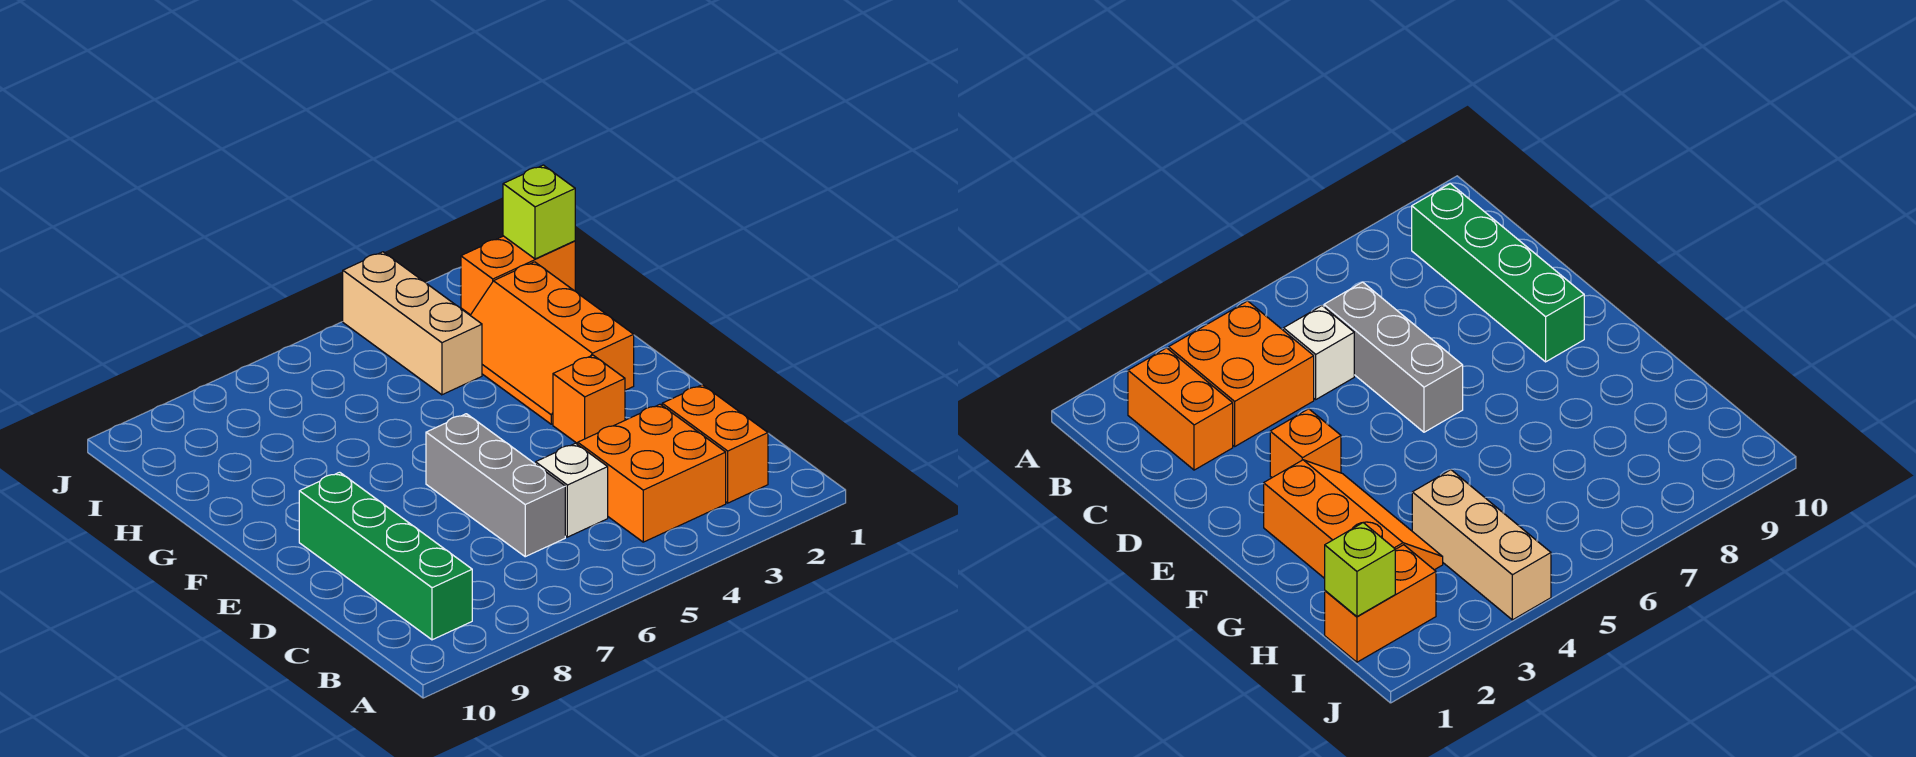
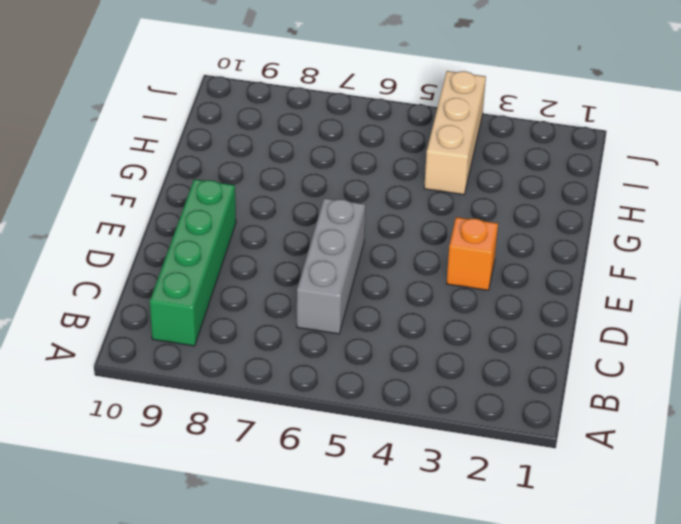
none -> orange brick B2:C2 level 1
none -> orange brick B3:C4 level 1

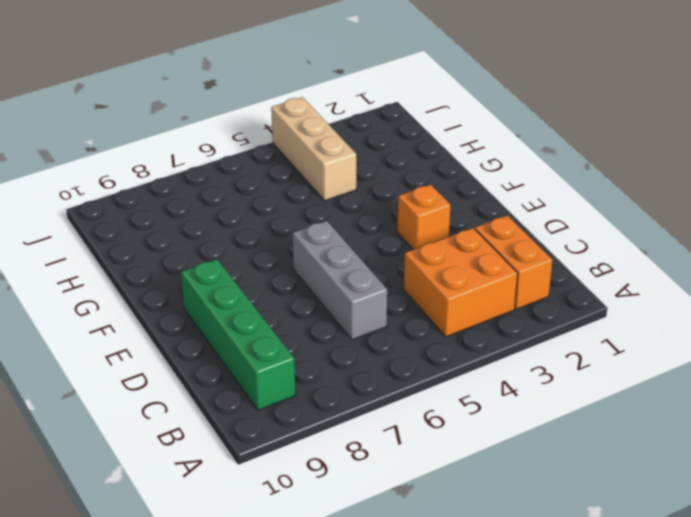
none -> white brick C5 level 1
none -> orange slope F2:H3 level 1 top 2

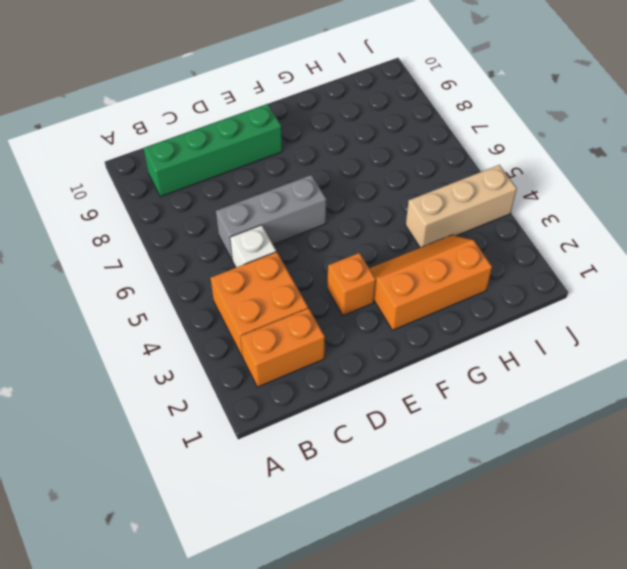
none -> orange brick I1:I2 level 1
none -> lime brick I1 level 2

